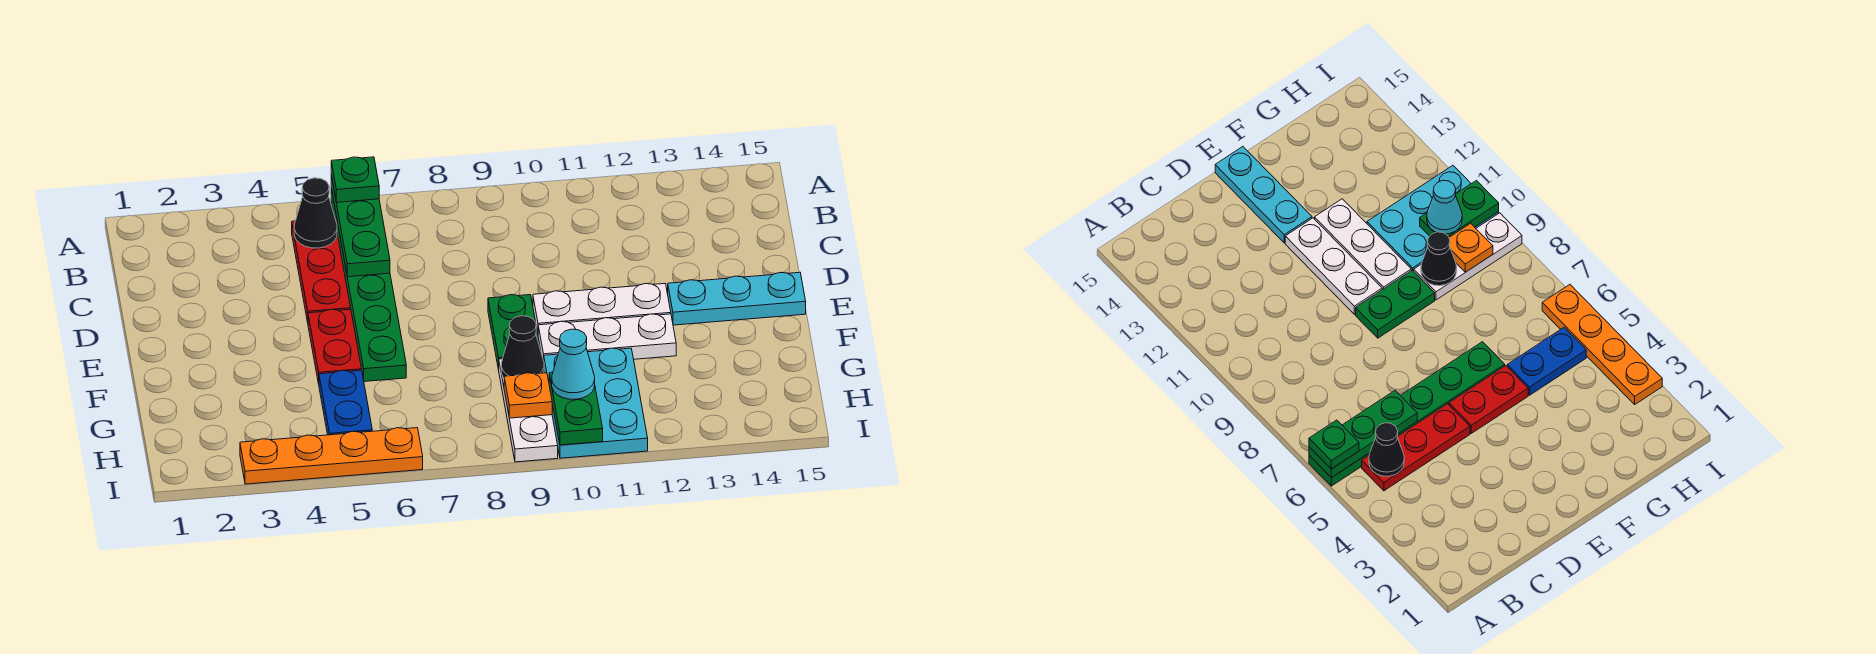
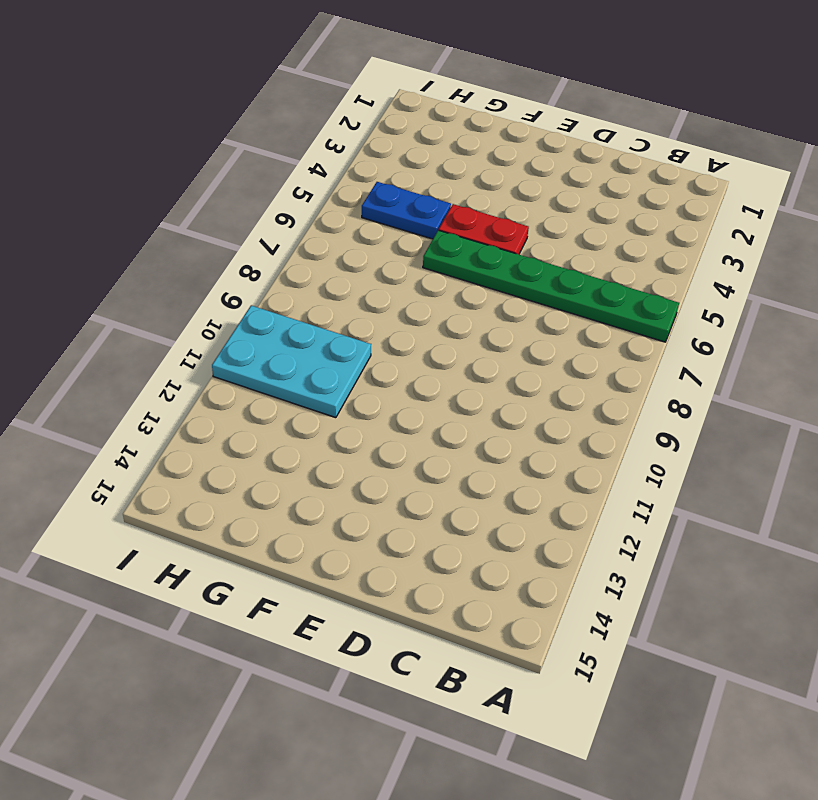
none -> red plate B5:D5 level 1
none -> green plate E9:F9 level 1
none -> white plate E10:E12 level 1

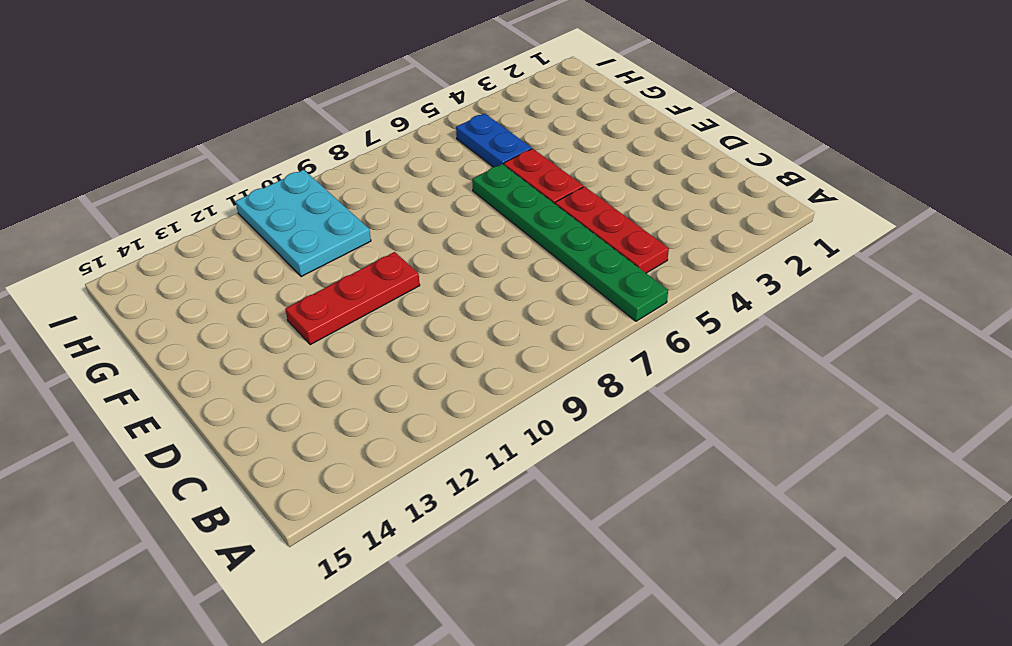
red plate E10:E12 level 1 -> white plate E10:E12 level 1
none -> green plate E9:F9 level 1
none -> cyan plate E13:E15 level 1
none -> white plate F10:F12 level 1

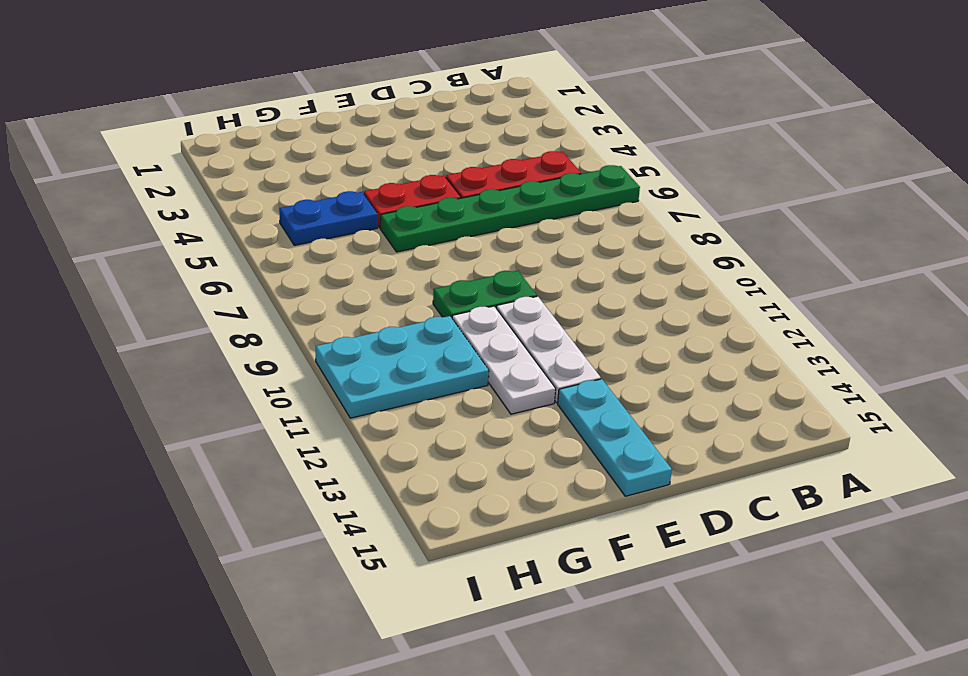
none -> white plate G9:I9 level 1
none -> orange plate I3:I6 level 1
none -> green plate A6:C6 level 2

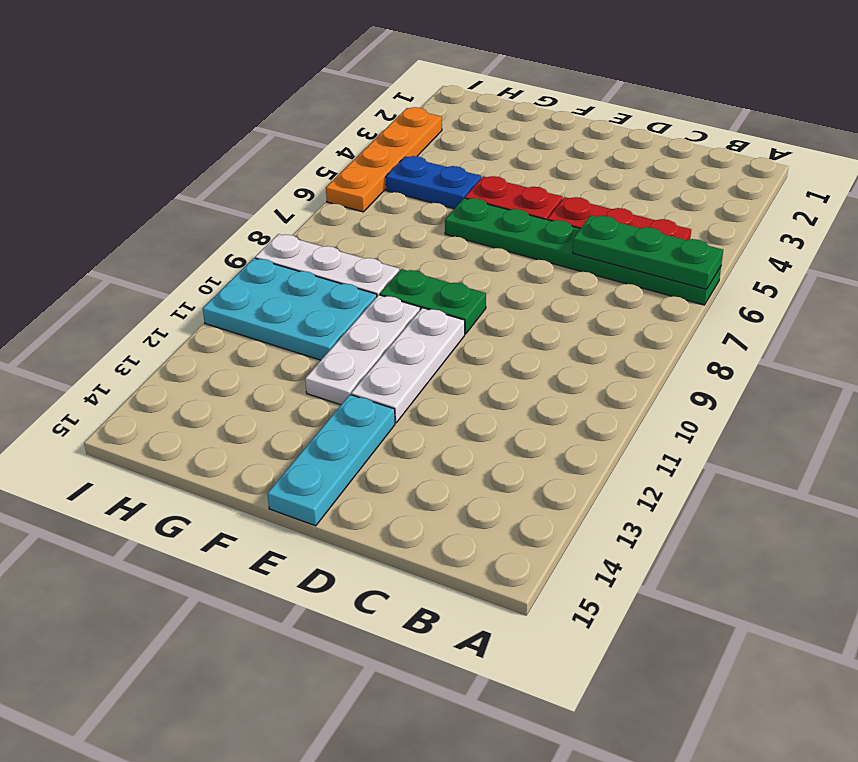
none -> black cone B5 level 2
none -> black cone G9 level 2
none -> orange plate H9 level 2

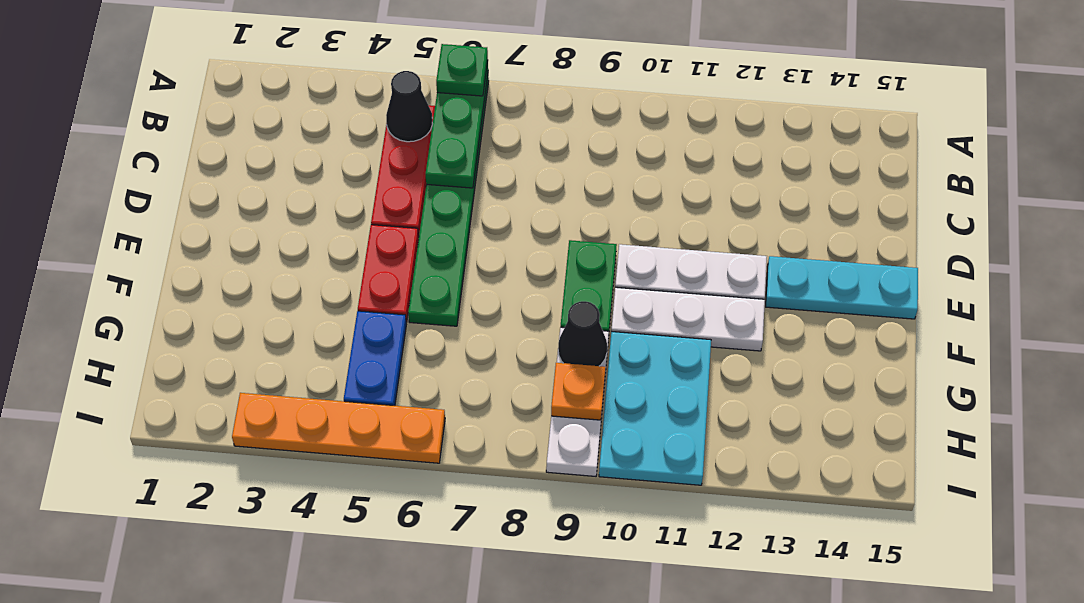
none -> green plate H10:I10 level 2
none -> cyan cone H10 level 3

